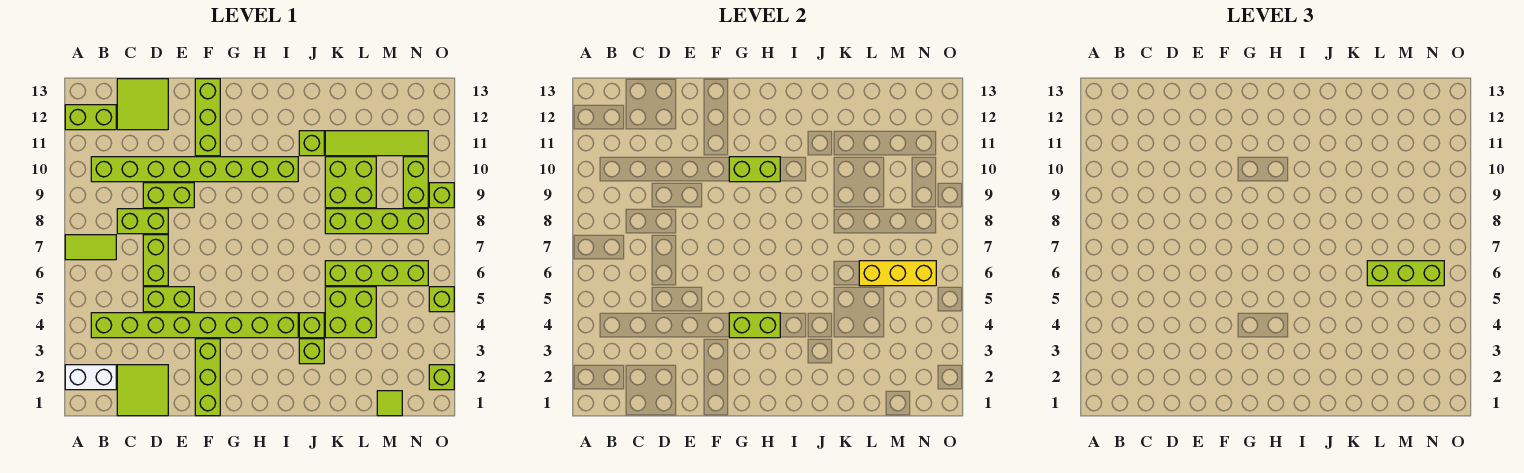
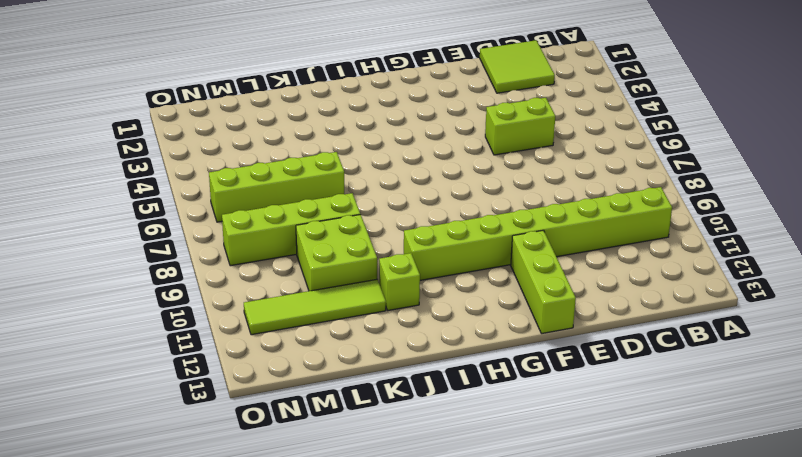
none -> white brick A2:B2 level 1
none -> lime tile A7:B7 level 1
none -> lime brick A12:B12 level 1
none -> lime brick B4:I4 level 1

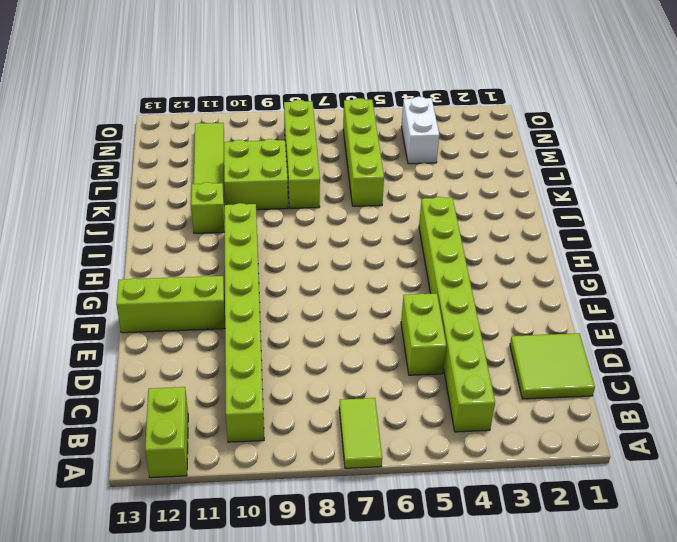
white brick M4:N4 level 1 -> white brick A2:B2 level 1
none -> lime brick C8:D8 level 1
none -> lime tile C12:D13 level 1
none -> lime brick D6:D7 level 1
none -> lime brick D9:E9 level 1

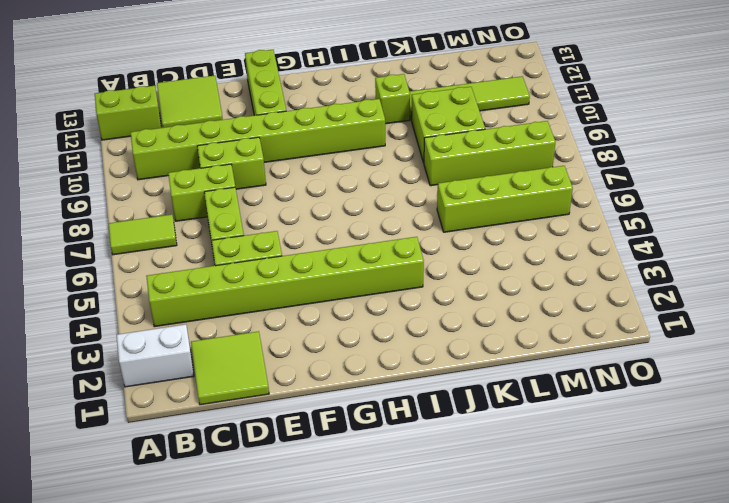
none -> lime brick F1:F3 level 1
none -> lime brick J3 level 1
none -> lime brick J4 level 1
none -> lime brick K4:L5 level 1

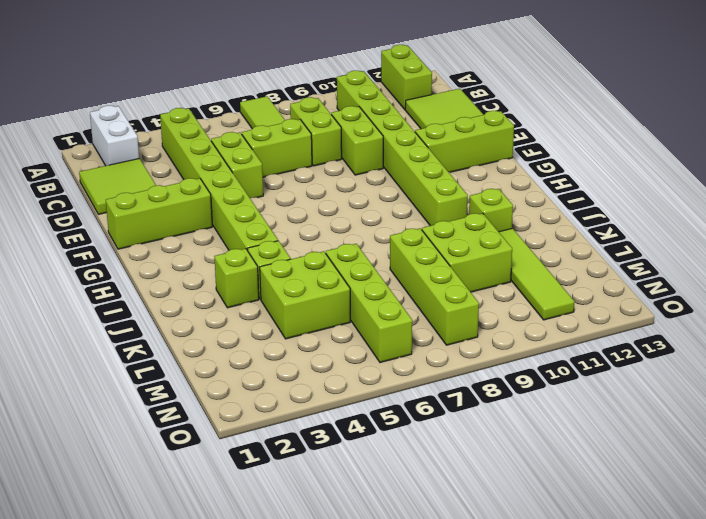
none -> lime tile M1 level 1
none -> lime brick N9:N10 level 1
none -> lime brick O2 level 1
none -> lime brick O5 level 1

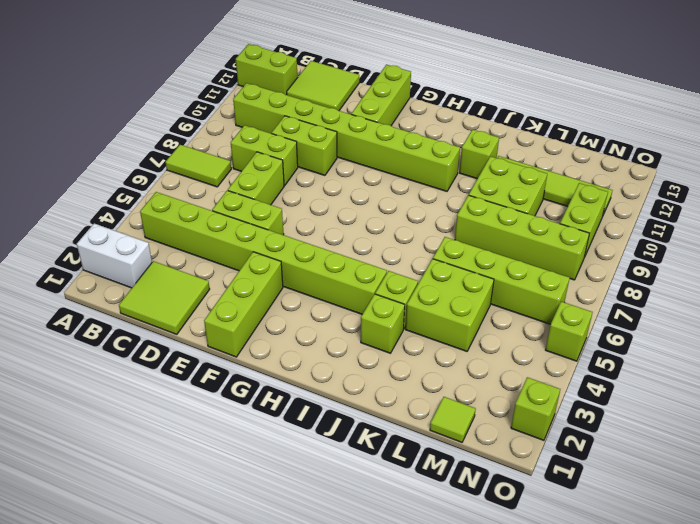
none -> lime brick O9 level 1
none -> lime brick G4:H4 level 2
none -> lime brick G10:H10 level 2
none -> yellow brick L6:N6 level 2

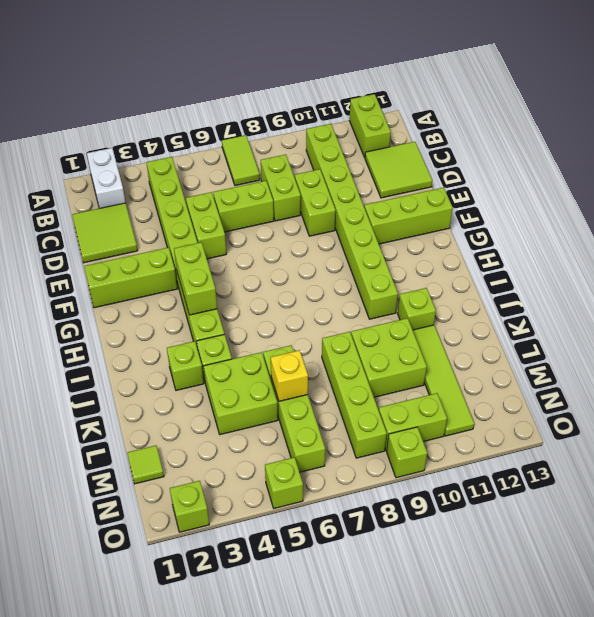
yellow brick L6 level 2 -> yellow brick L6:N6 level 2
none -> lime brick G10:H10 level 2
none -> lime brick L6:N6 level 3

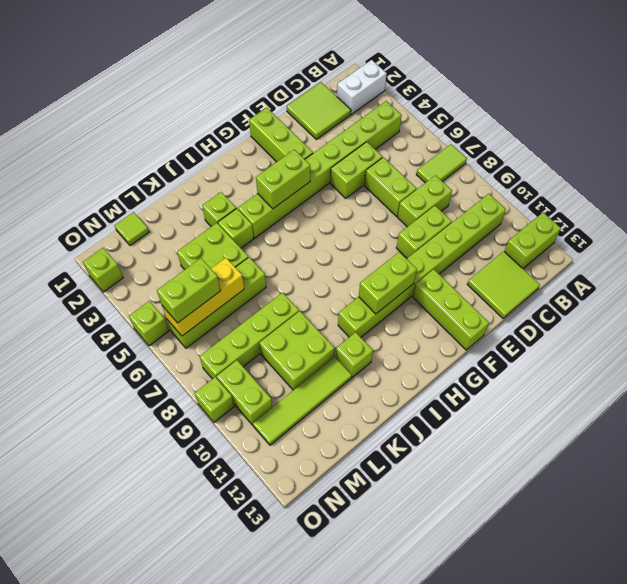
lime brick M6:N6 level 3 -> lime brick L6:N6 level 3

